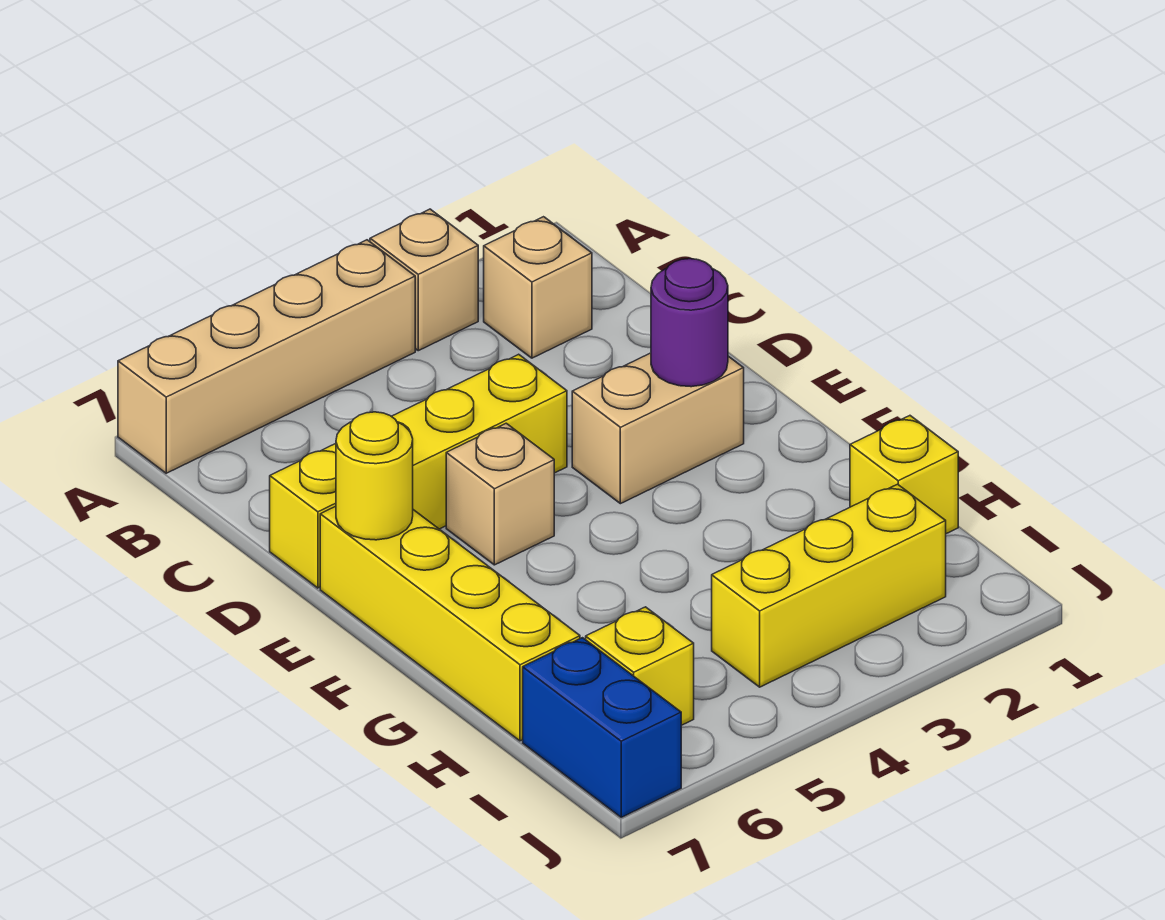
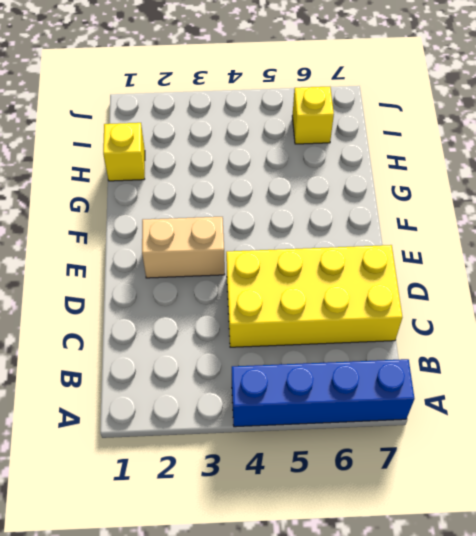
blue brick A4:A7 level 1 -> tan brick A4:A7 level 1
yellow brick C4:D7 level 1 -> yellow brick D4:D7 level 1
none -> tan brick A3 level 1
none -> tan brick B2 level 1
none -> tan brick E5 level 1

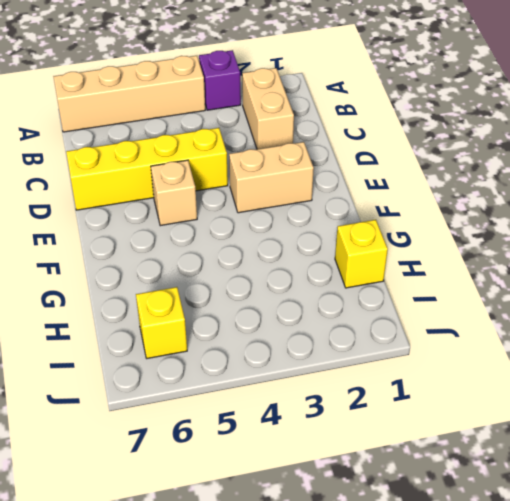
purple brick A3 level 1 -> tan brick A3 level 1
tan brick B2:C2 level 1 -> tan brick B2 level 1
none -> yellow brick E7:H7 level 1
none -> yellow brick I2:I4 level 1
none -> blue brick I7:J7 level 1

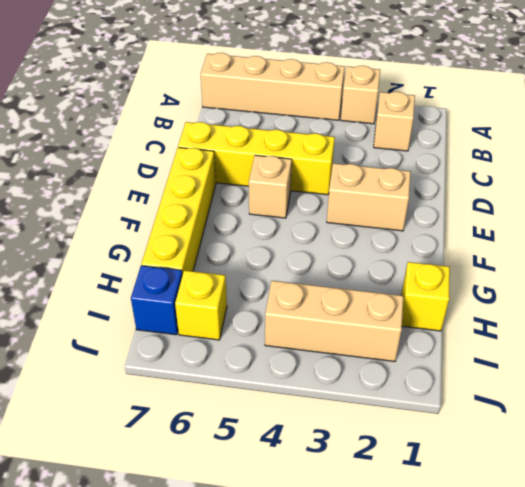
tan brick I2:I4 level 1 -> yellow brick I2:I4 level 1
blue brick I7 level 1 -> blue brick I7:J7 level 1
none -> purple round brick E2 level 2
none -> yellow round brick E7 level 2

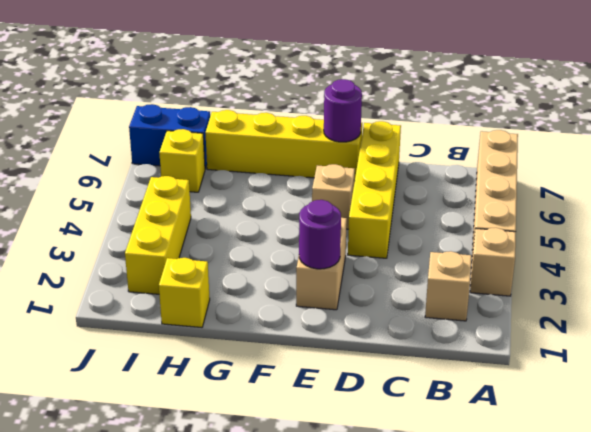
purple round brick E7 level 2 -> yellow round brick E7 level 2

